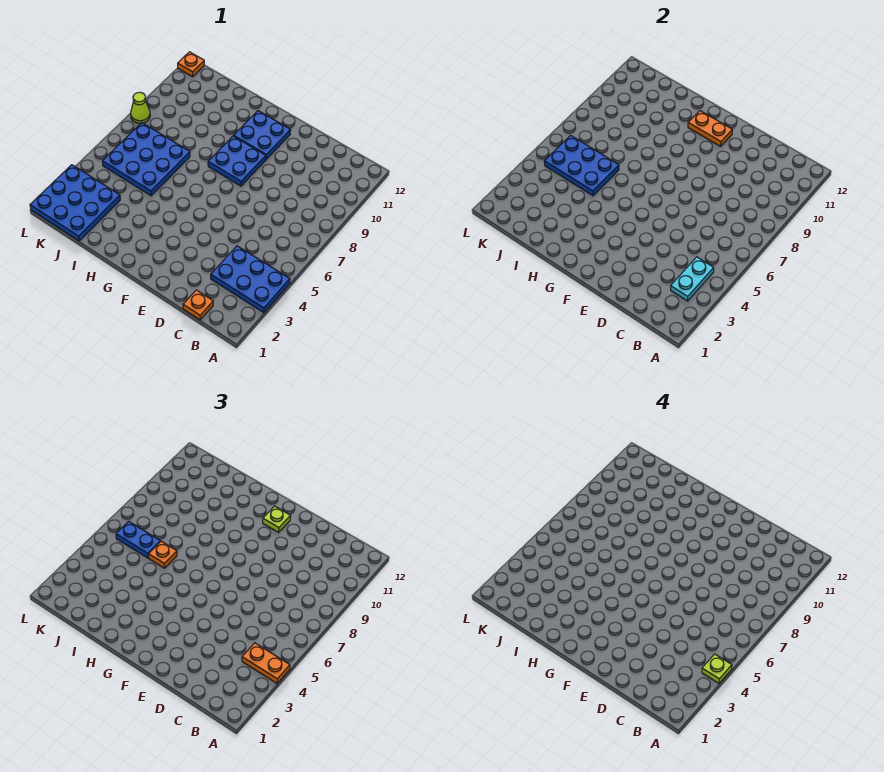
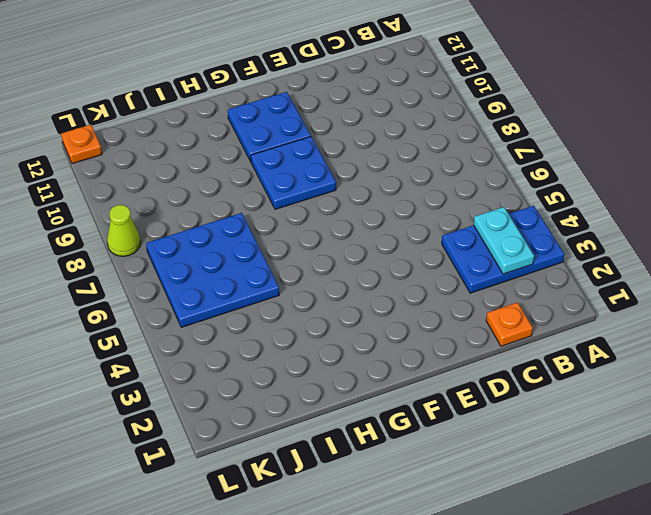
none -> blue plate J1:L3 level 1
none -> orange plate F11:G11 level 2
none -> blue plate I5:K6 level 2

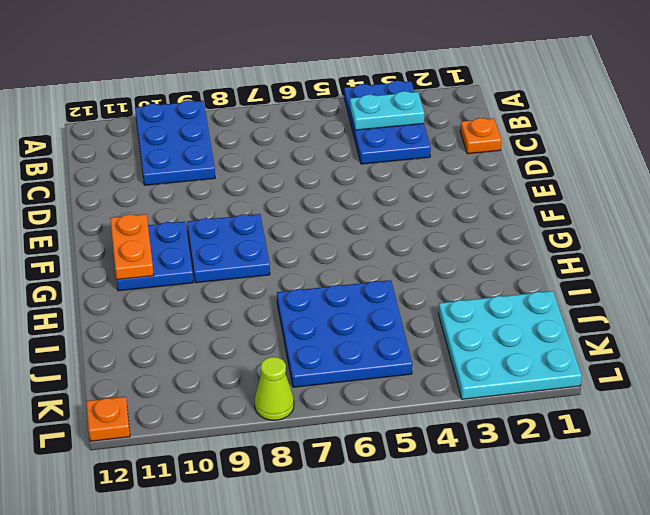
blue plate A9:C10 level 1 -> blue plate I5:K6 level 2
cyan plate J1:L3 level 1 -> blue plate J1:L3 level 1
none -> orange plate A4:B4 level 3
none -> lime plate F11 level 3
none -> orange plate I6 level 3

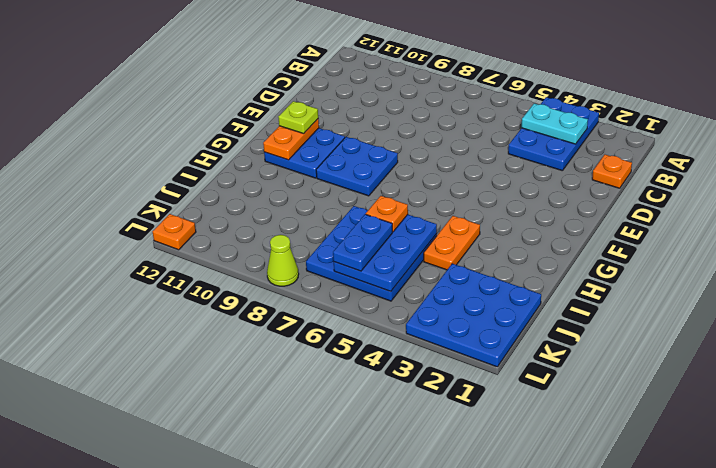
orange plate H4:I4 level 1 -> orange plate A4:B4 level 3
none -> lime plate A4 level 4

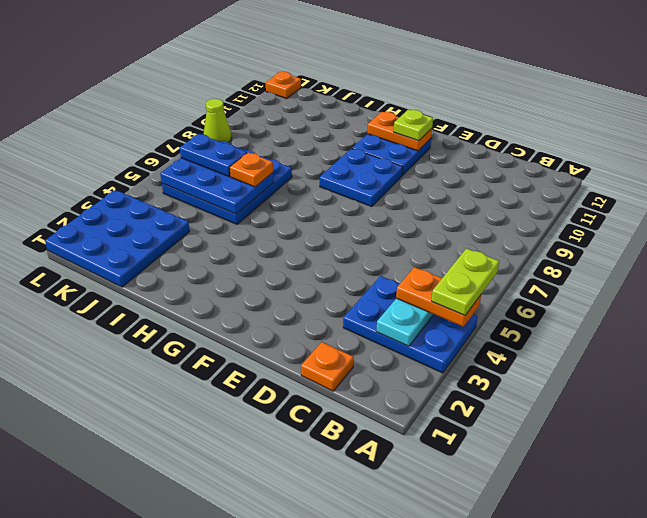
lime plate A4:A5 level 4 -> lime plate A4 level 4

